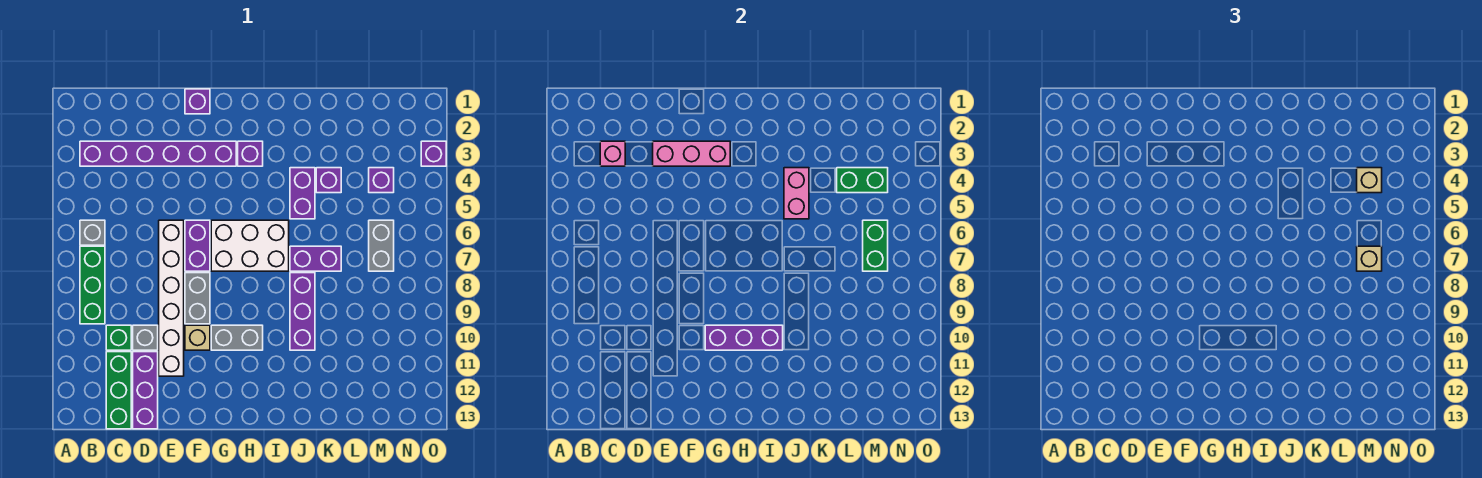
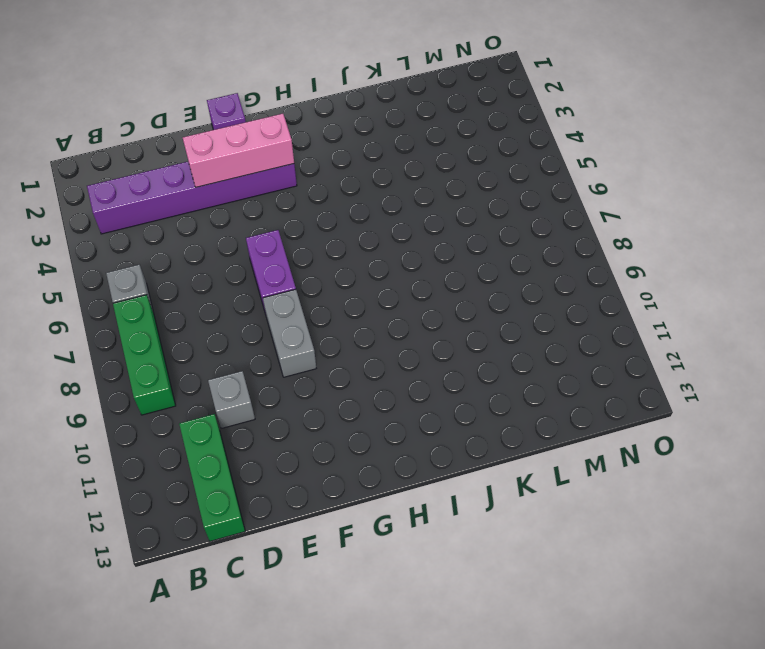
none -> green brick C10 level 1
none -> purple brick D11:D13 level 1
none -> white brick E6:E11 level 1
none -> tan brick F10 level 1

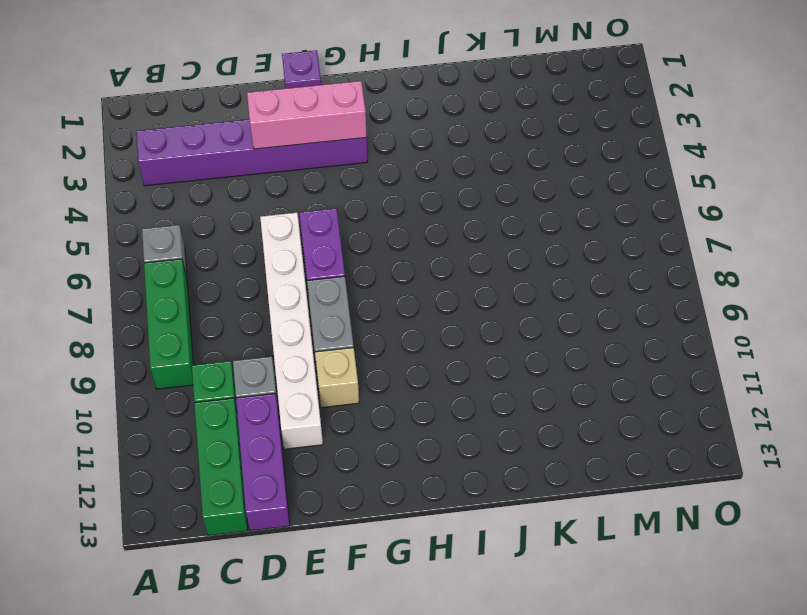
none -> white brick G6:I7 level 1
none -> grey brick G10:H10 level 1
none -> purple brick H3 level 1
none -> purple brick J4:J5 level 1

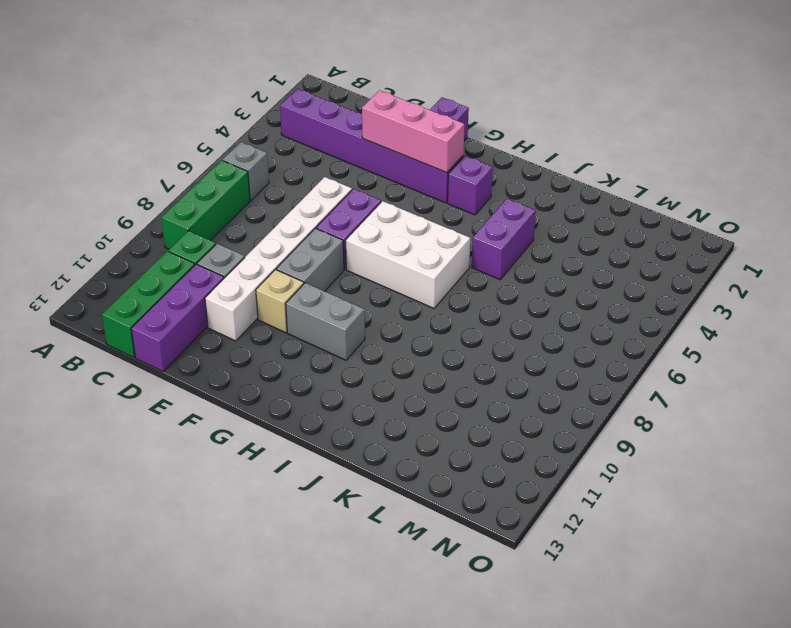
none -> purple brick J7:K7 level 1
none -> purple brick J8:J10 level 1
none -> purple brick K4 level 1
none -> purple brick M4 level 1

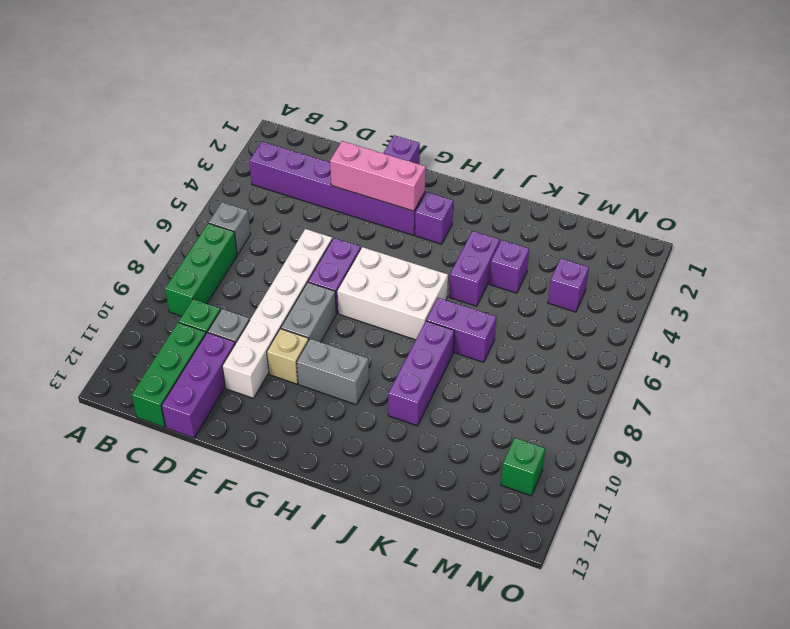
green brick N11 level 1 -> none
none -> grey brick M6:M7 level 1
none -> purple brick O3 level 1
none -> pink brick C3 level 2
none -> purple brick G10:I10 level 2

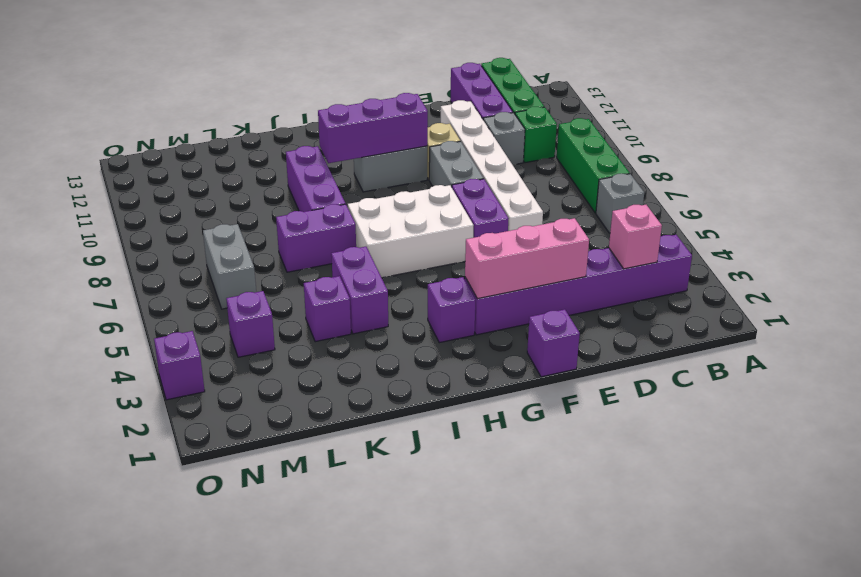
none -> pink brick J4:J5 level 2
none -> green brick L4:M4 level 2
none -> green brick M6:M7 level 2
none -> tan brick M4 level 3

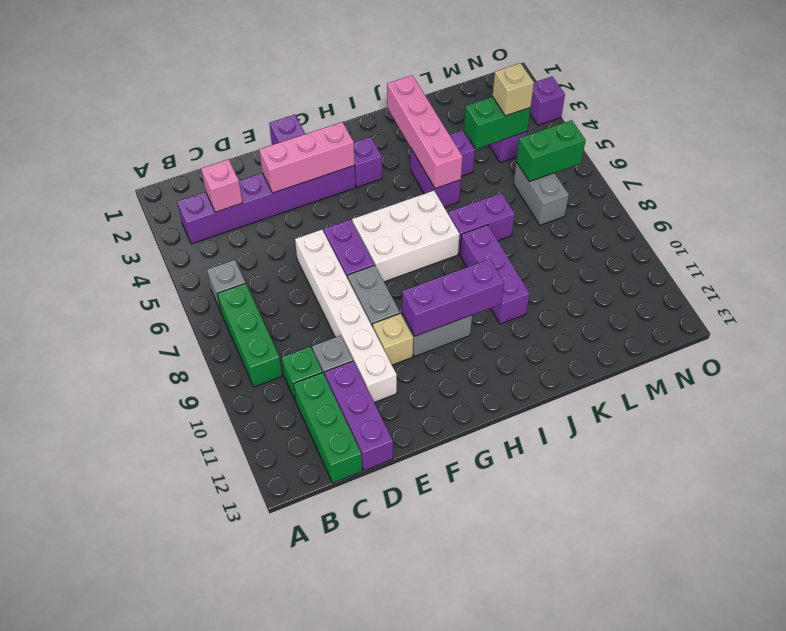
pink brick J2:J5 level 2 -> pink brick J4:J5 level 2
green brick M6:N6 level 2 -> green brick M6:M7 level 2
none -> tan brick M7 level 3

